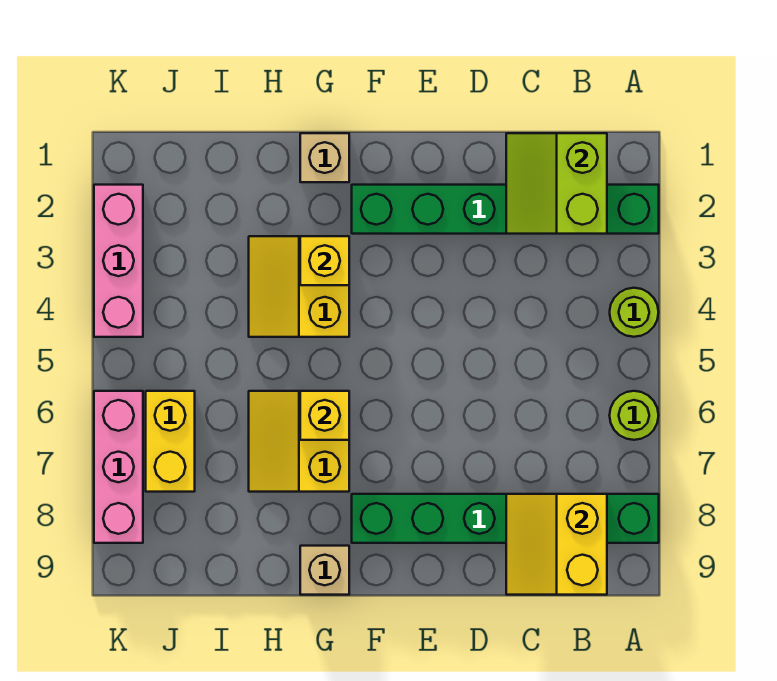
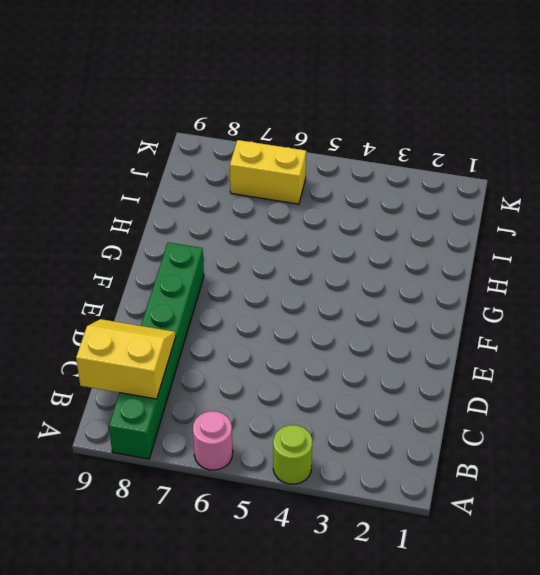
pink round brick A6 level 1 -> lime round brick A6 level 1
none -> green brick A2:F2 level 1
none -> tan brick G1 level 1
none -> yellow slope G3:H4 level 1 top G

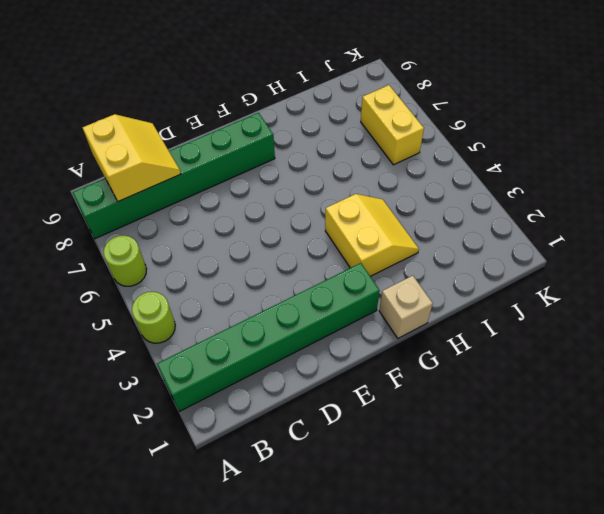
none -> yellow slope G6:H7 level 1 top G
none -> tan brick G9 level 1
none -> pink brick K2:K4 level 1

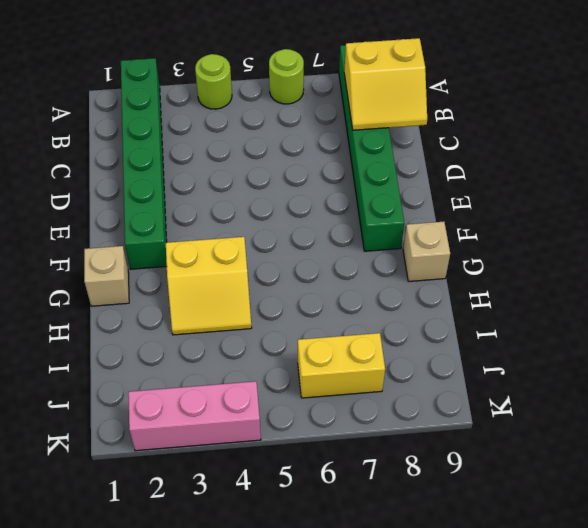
none -> yellow slope G6:H7 level 1 top G
none -> pink brick K6:K8 level 1
none -> lime slope B1:C2 level 2 top B

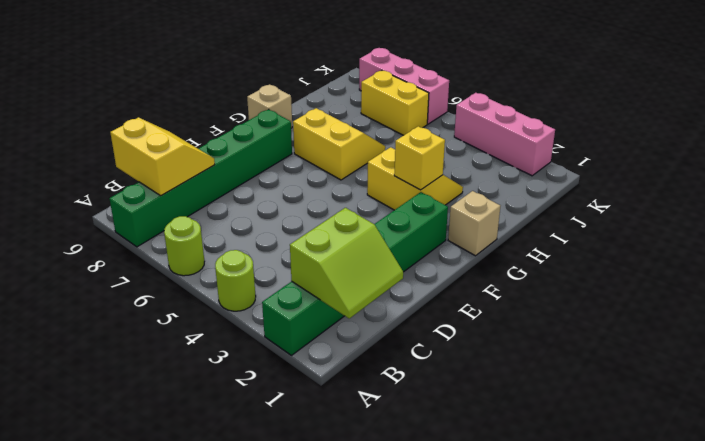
lime slope B1:C2 level 2 top 2 -> lime slope B1:C2 level 2 top B
none -> yellow brick G6 level 2

